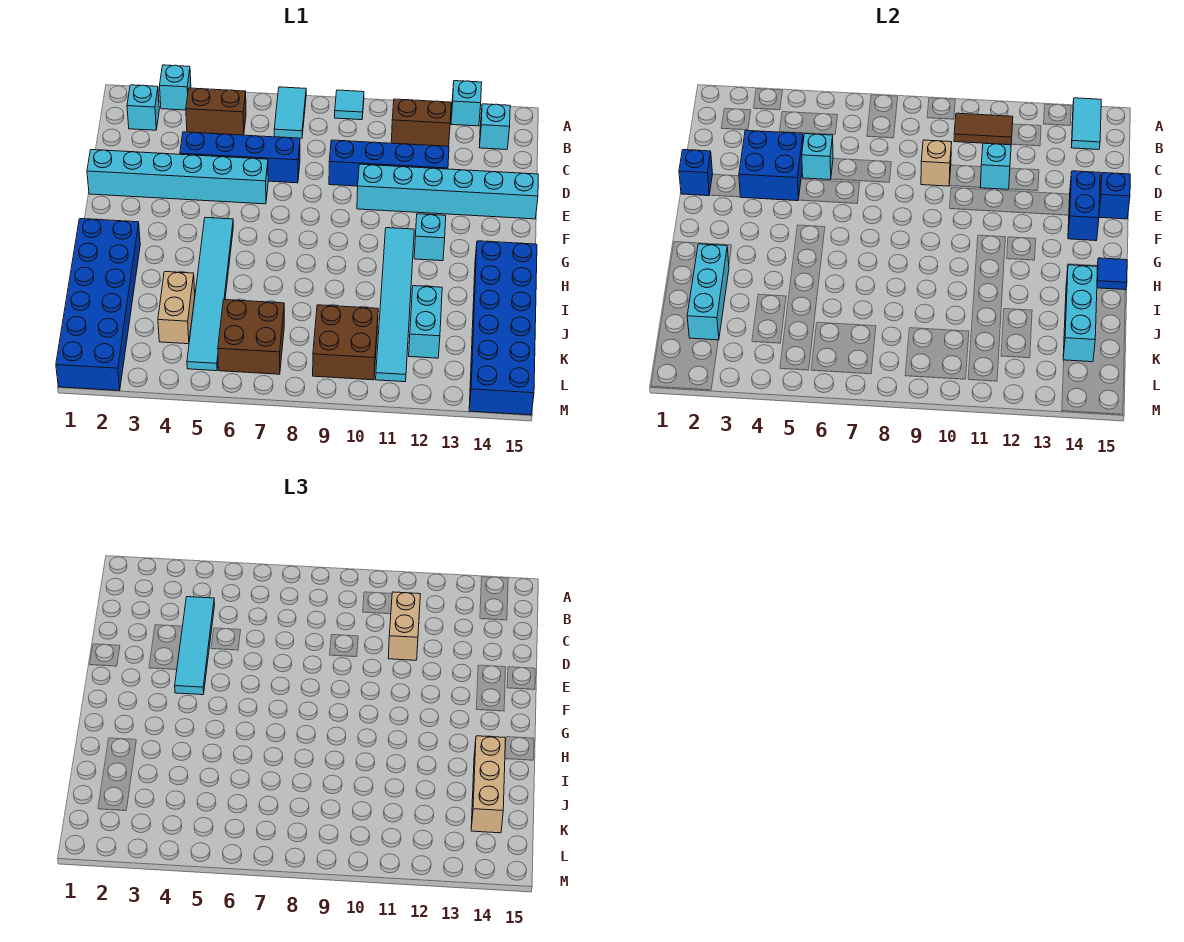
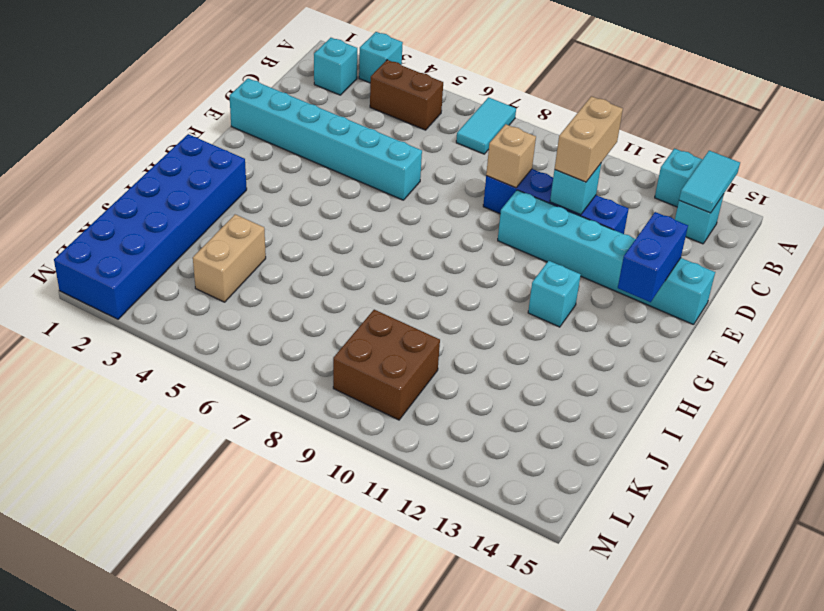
none -> cyan tile A9 level 1
none -> brown brick B11:B12 level 1
none -> blue brick D4:D7 level 1
none -> cyan tile G5:L5 level 1

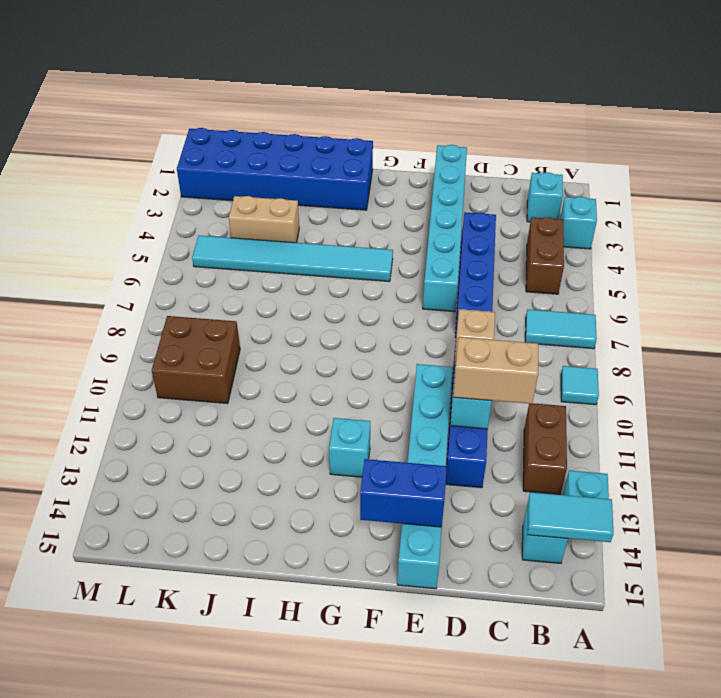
none -> cyan tile G11:L11 level 1
none -> blue brick H14:M15 level 1
none -> cyan brick J12:K12 level 1
none -> brown brick K6:L7 level 1

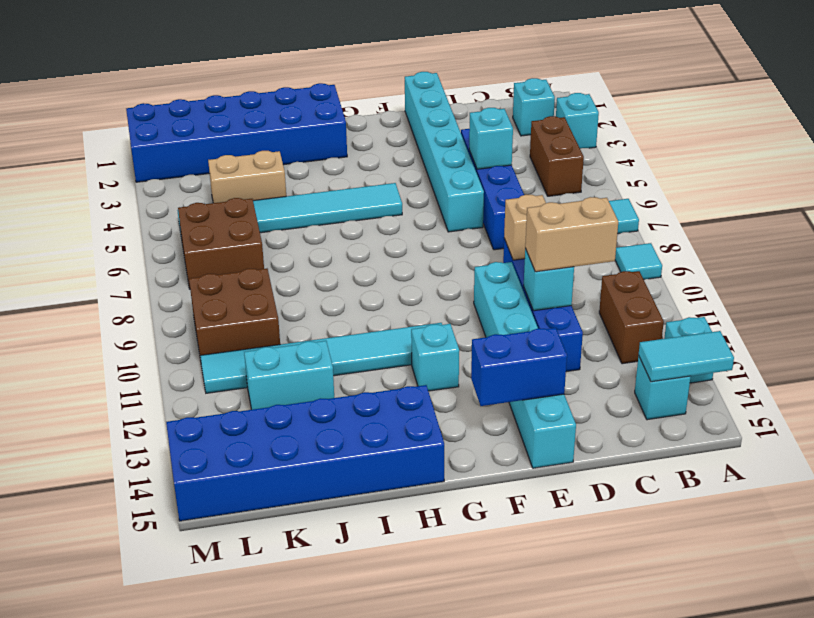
none -> brown tile B10:B11 level 2
none -> blue brick D3:E4 level 2
none -> blue brick E1 level 2
none -> blue brick E15 level 2

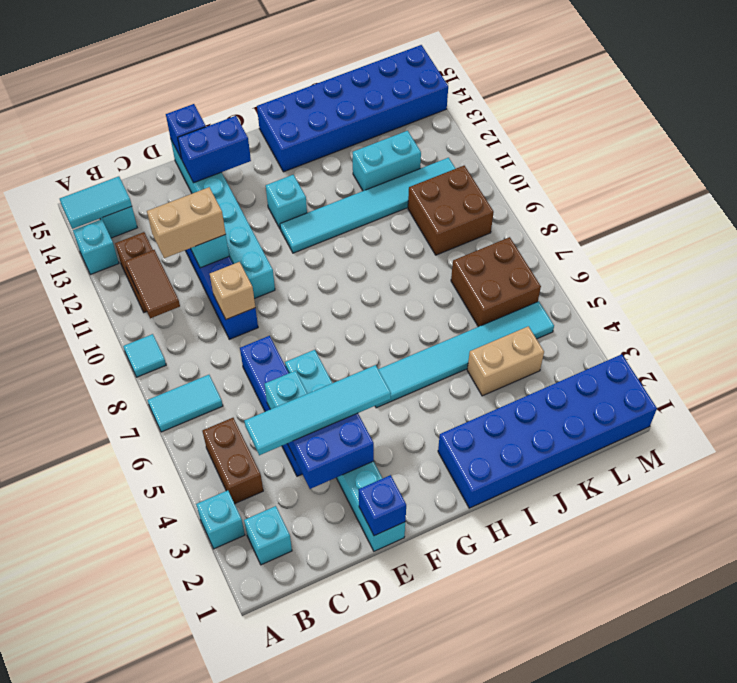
none -> blue tile H15 level 2
none -> cyan brick I2:K2 level 2
none -> cyan brick I14:K14 level 2
none -> tan brick I14:K14 level 3

